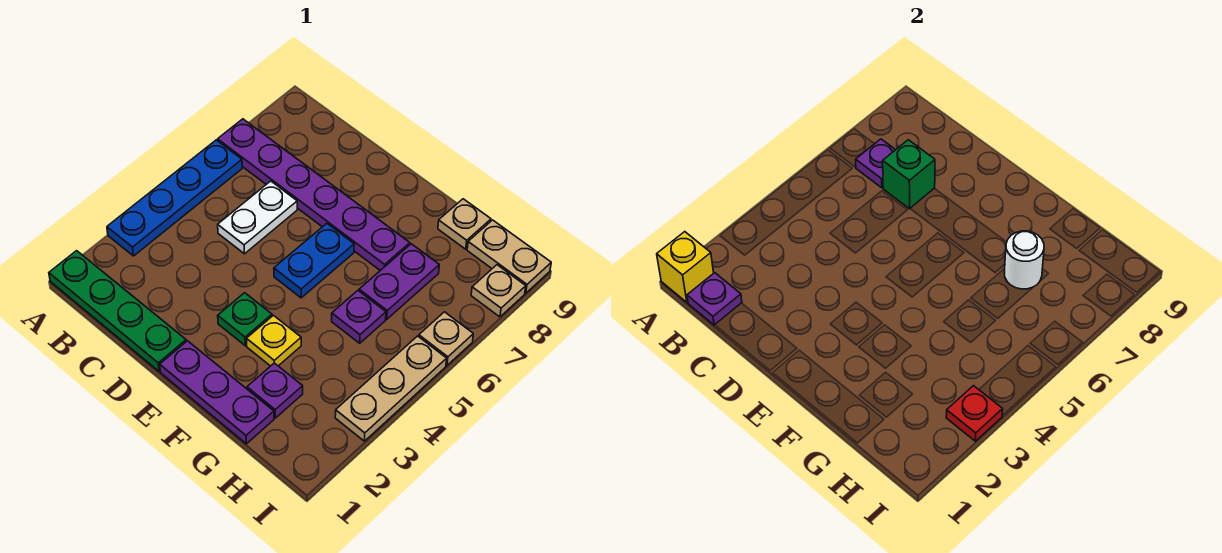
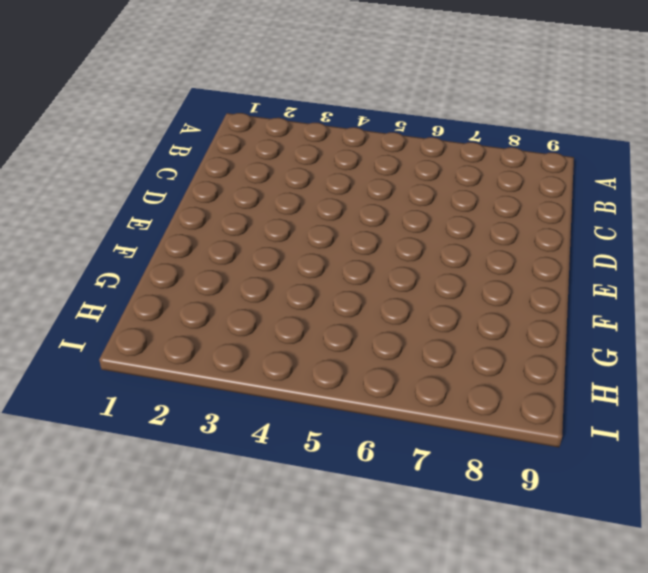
none -> green plate A1:D1 level 1
none -> blue plate A3:A6 level 1
none -> purple plate A7:F7 level 1

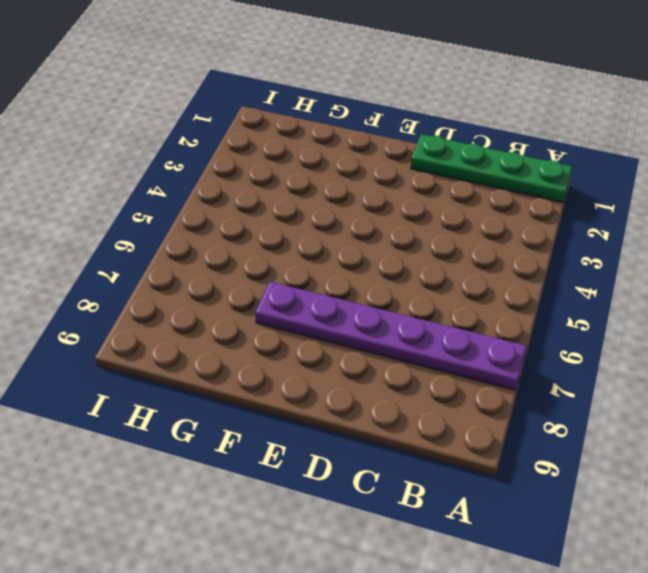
none -> blue plate A3:A6 level 1
none -> white plate C5:C6 level 1
none -> purple plate E1:G1 level 1

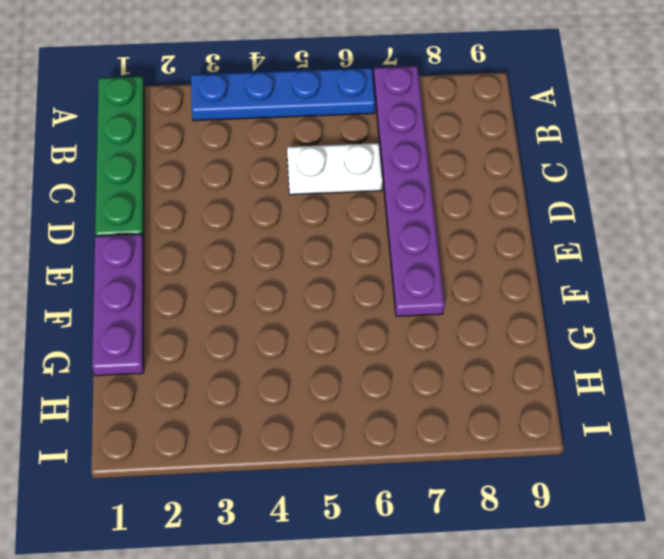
none -> green plate E3 level 1
none -> blue plate E5:E6 level 1
none -> yellow plate F3 level 1

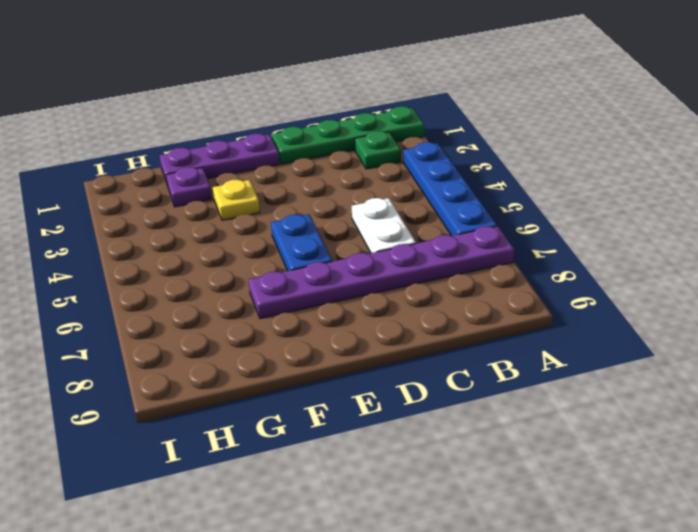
green plate B2 level 1 -> green plate E3 level 1
none -> purple plate G5 level 1
none -> purple plate G6:G7 level 1
none -> tan plate G9 level 1

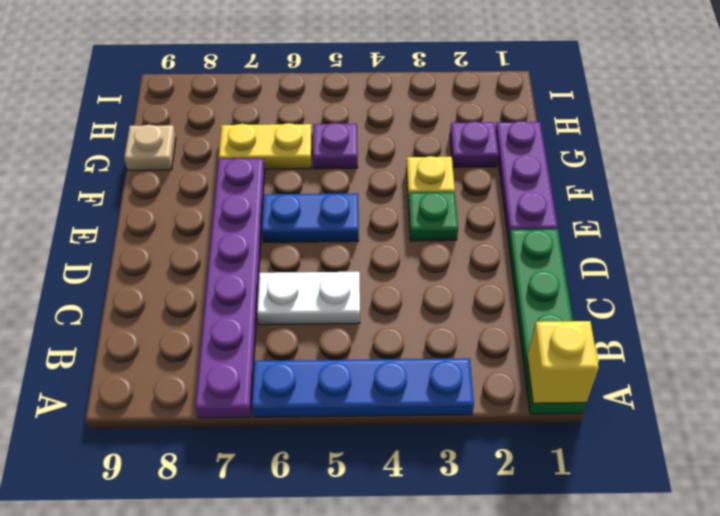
yellow plate G6:G7 level 1 -> purple plate G6:G7 level 1
none -> tan plate H9:I9 level 1
none -> tan plate I3:I5 level 1
none -> tan plate I6 level 1

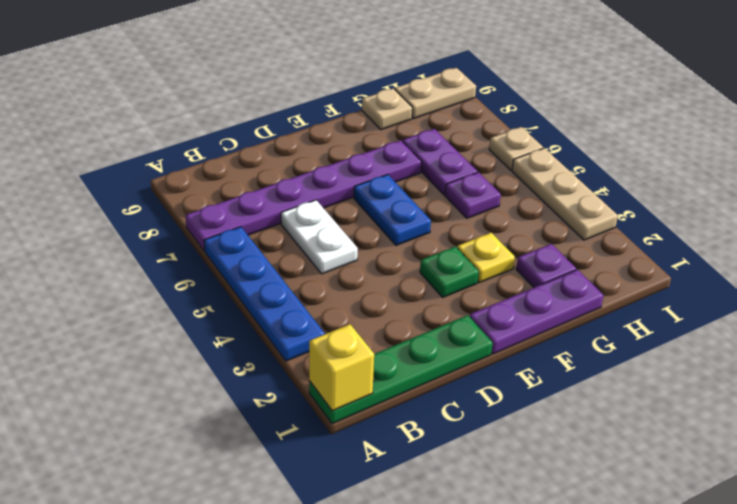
none -> tan plate I8 level 1
none -> purple plate B1 level 2
none -> purple plate B7 level 2

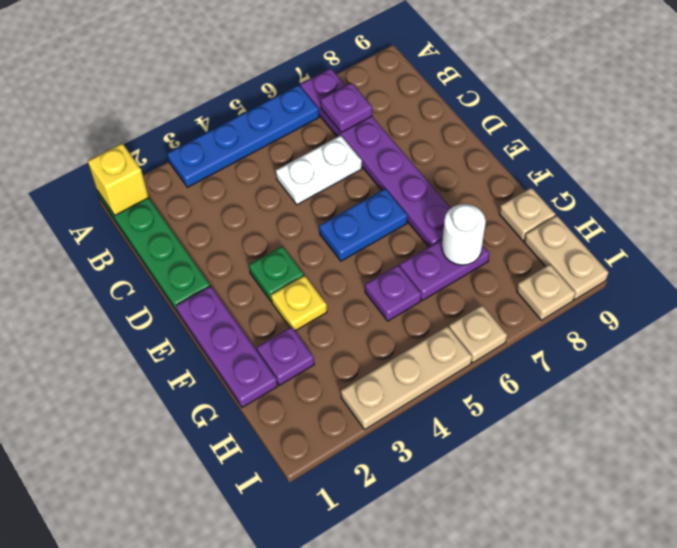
none -> purple plate B1 level 2
none -> green brick C7 level 2
none -> red plate I3 level 2

